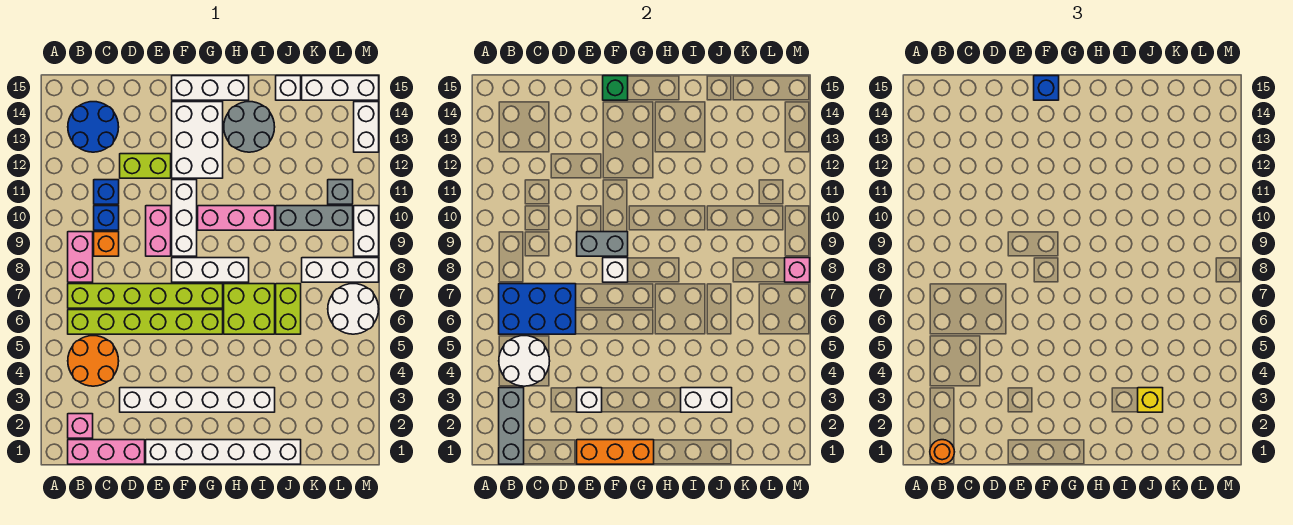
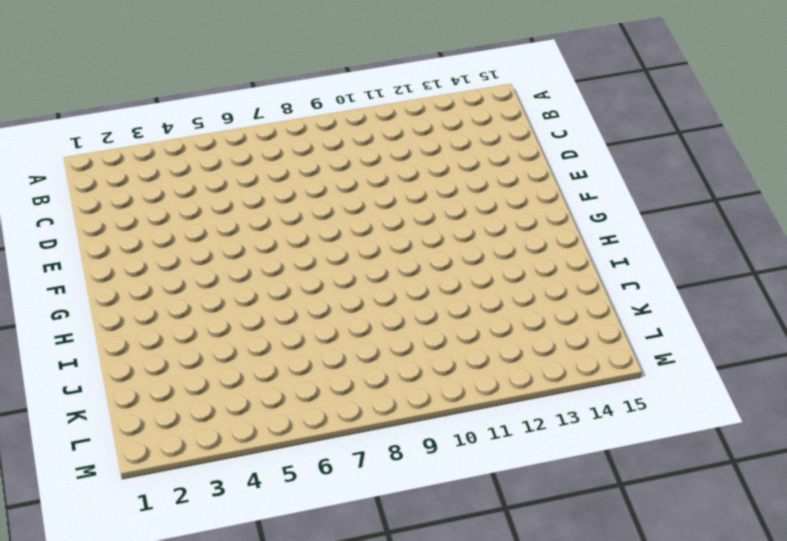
none -> pink brick B1:D1 level 1
none -> pink brick B2 level 1
none -> orange round brick B4:C5 level 1
none -> lime brick B6:G6 level 1

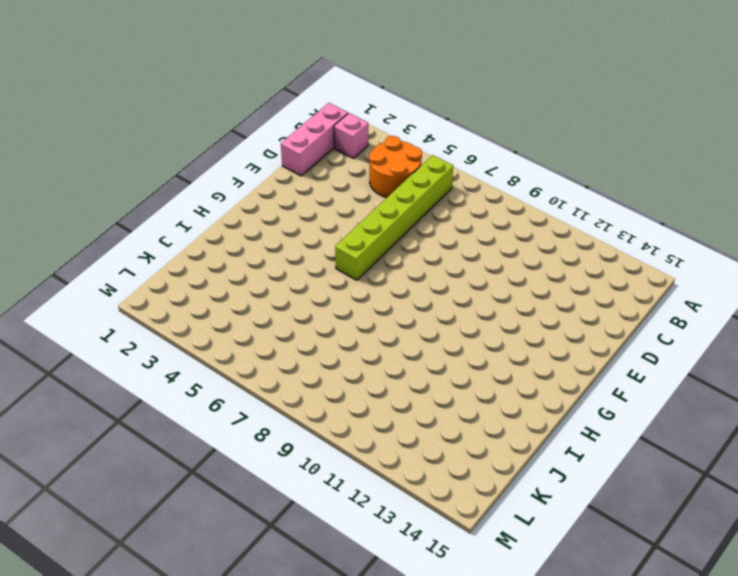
none -> lime brick B7:G7 level 1
none -> pink brick B8:B9 level 1
none -> blue round brick B13:C14 level 1
none -> orange brick C9 level 1

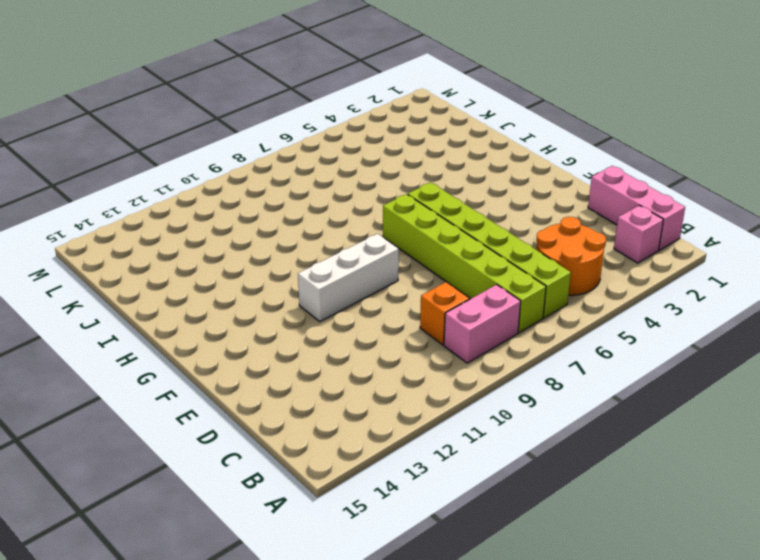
none -> blue round brick B13:C14 level 1
none -> blue brick C10 level 1
none -> blue brick C11 level 1
none -> white brick D3:I3 level 1

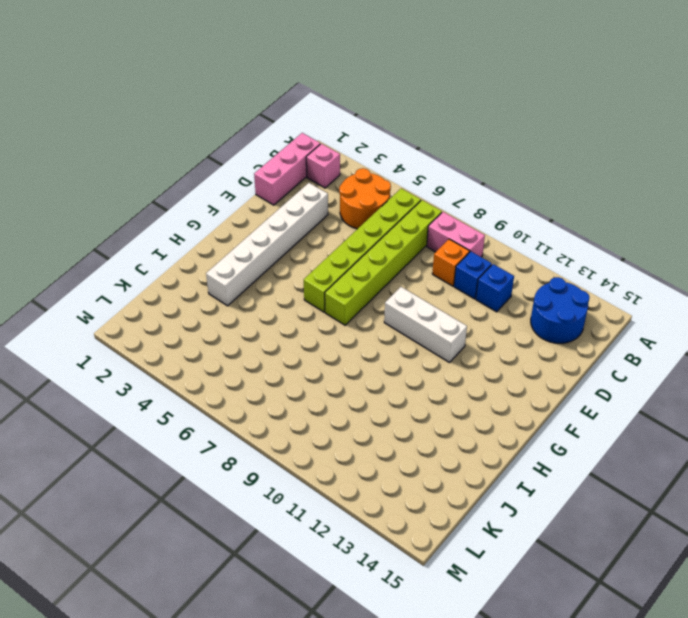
none -> lime brick D12:E12 level 1
none -> white brick E1:J1 level 1
none -> pink brick E9:E10 level 1
none -> white brick F8:H8 level 1

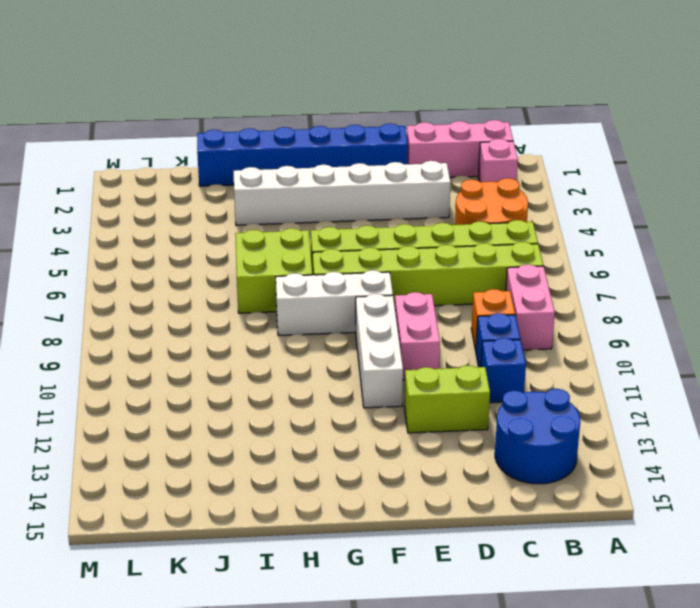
blue brick E1:J1 level 1 -> white brick E1:J1 level 1
none -> white brick F12:G14 level 1
none -> white brick F15:H15 level 1
none -> pink brick G10:I10 level 1
none -> grey round brick H13:I14 level 1

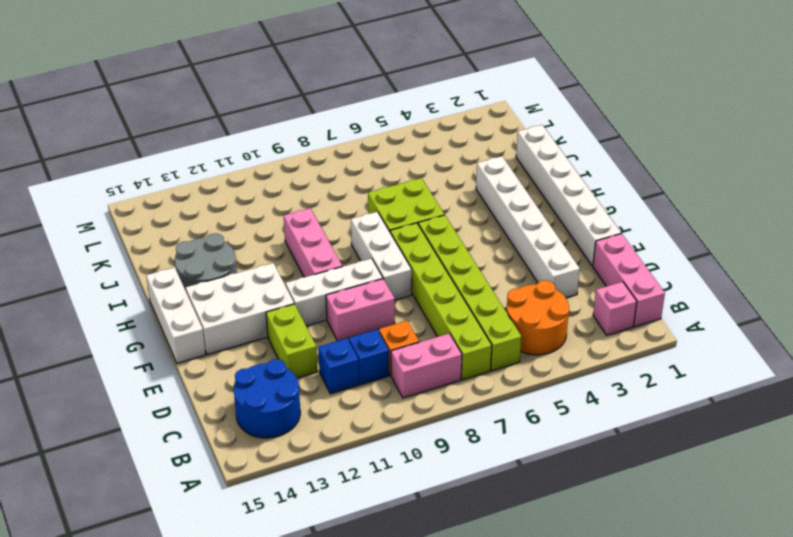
none -> lime brick J6:J7 level 1
none -> grey brick J10:L10 level 1
none -> white brick J15 level 1
none -> white brick K8:M8 level 1

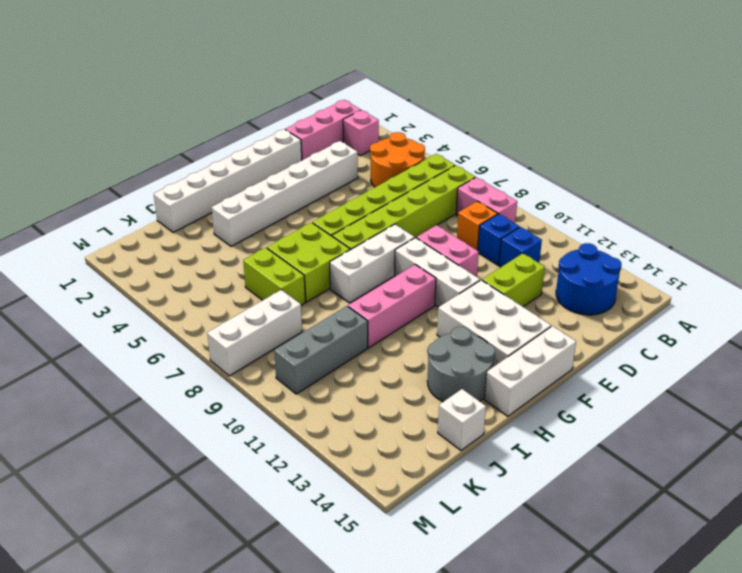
none -> white brick K15:M15 level 1
none -> white round brick L6:M7 level 1
none -> grey brick L11 level 1
none -> white brick M9:M10 level 1

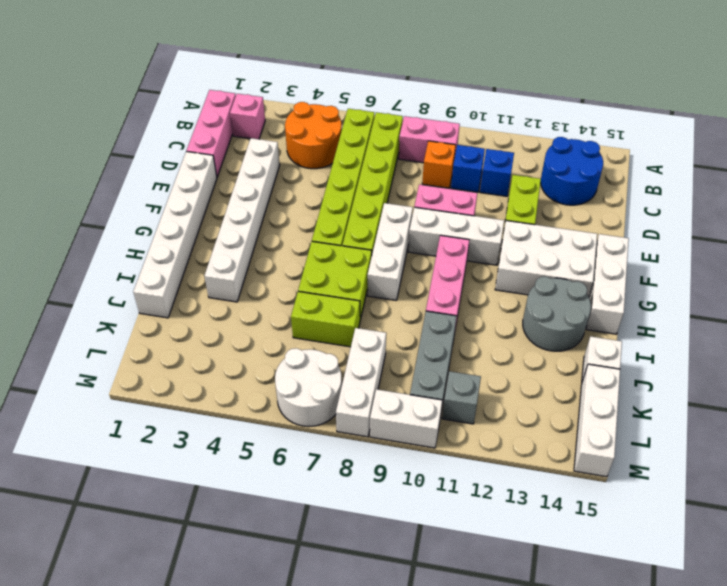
none -> white brick M13:M14 level 1
none -> grey brick B1:B3 level 2
none -> white round brick B4:C5 level 2
none -> blue brick B6:D7 level 2

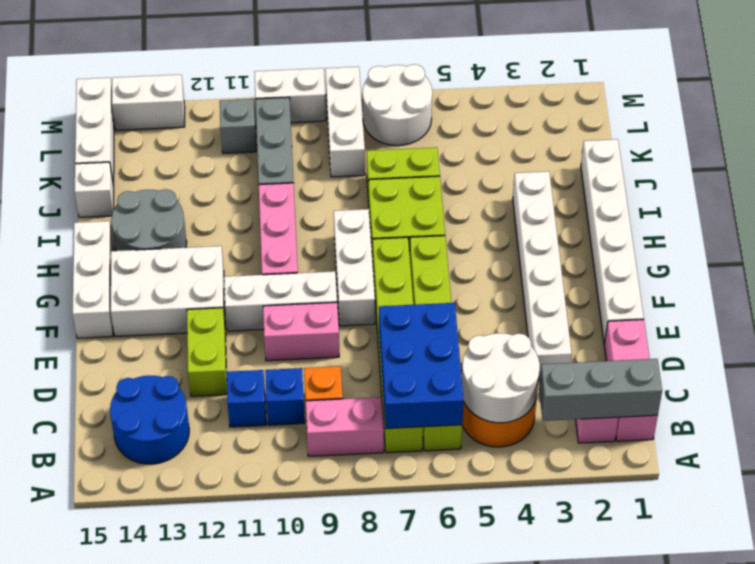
none -> orange brick E1:G1 level 2
none -> white brick E3 level 2
none -> grey brick E9:F9 level 2
none -> white brick F8 level 2

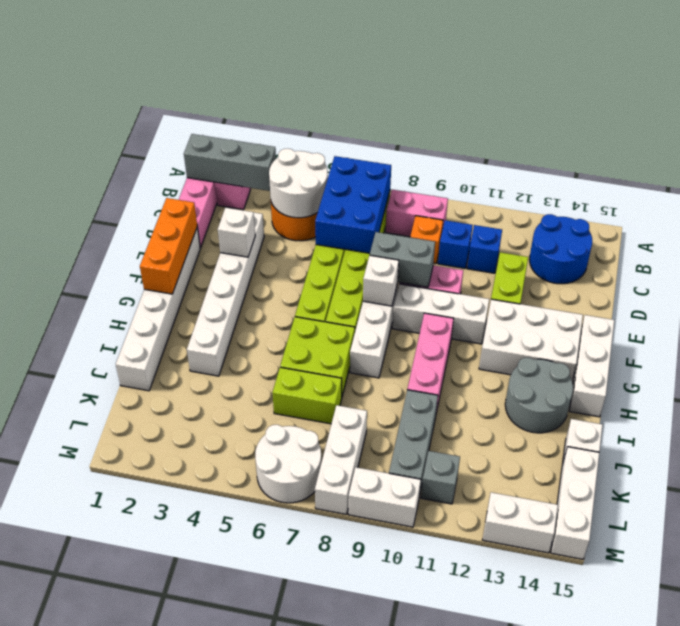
grey brick E8:E9 level 2 -> grey brick E9:F9 level 2
none -> green brick F15 level 2
none -> white brick I3:J3 level 2
none -> pink brick M8 level 2
none -> orange round brick B1 level 3

